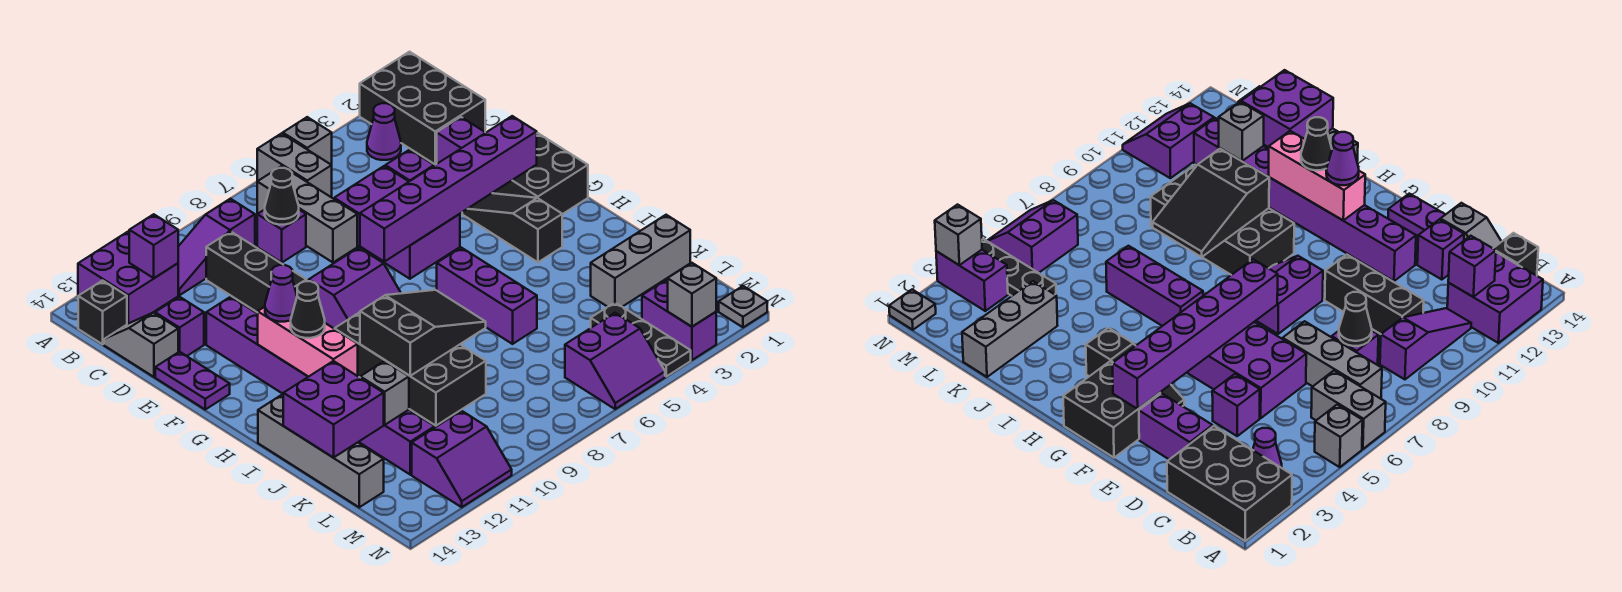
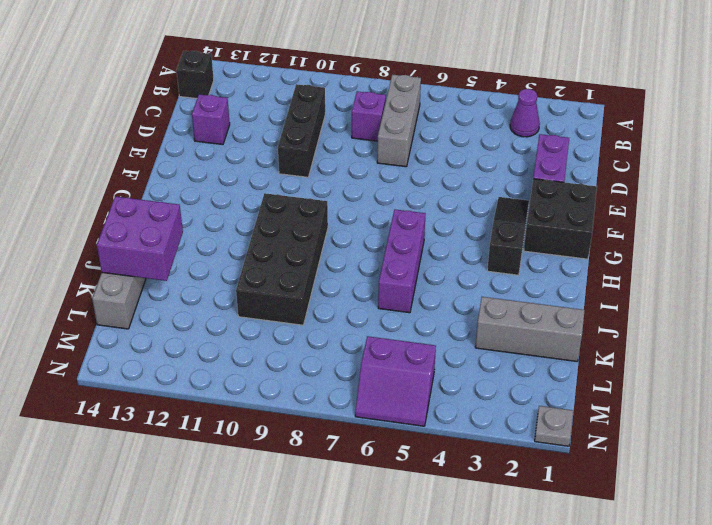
none -> black brick A1:C2 level 1
none -> grey brick A5 level 1
none -> grey brick A6:B6 level 1
none -> purple brick A12:B13 level 1

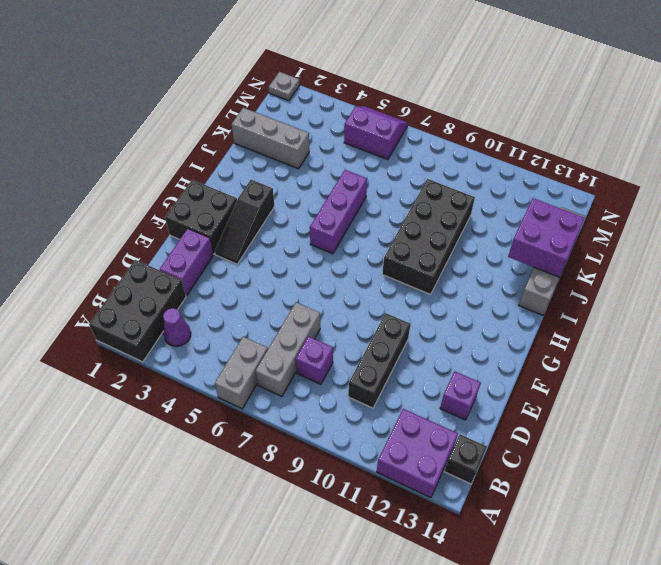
none -> grey brick A5 level 1
none -> purple slope B9:B11 level 1 top 9
none -> grey slope C14:D14 level 1 top D
none -> purple brick D4 level 1

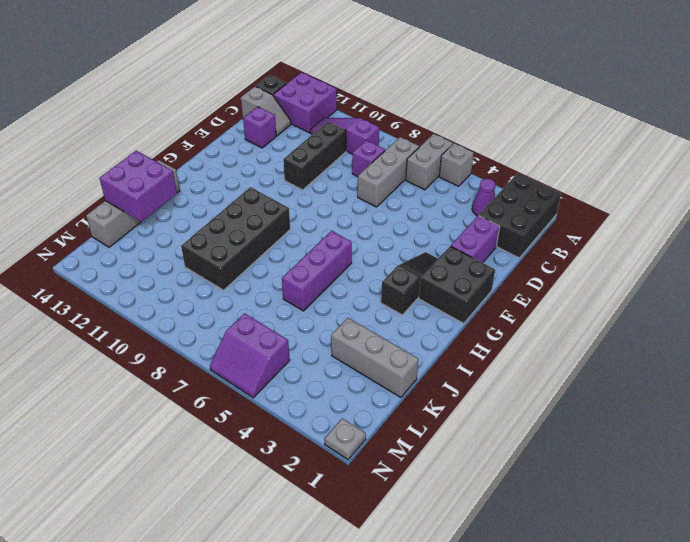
grey slope C13:C14 level 1 top 14 -> grey slope C14:D14 level 1 top D
none -> purple brick D4 level 1
none -> purple brick D5:F6 level 1
none -> purple brick E12:L12 level 1
none -> purple plate E14:F14 level 1

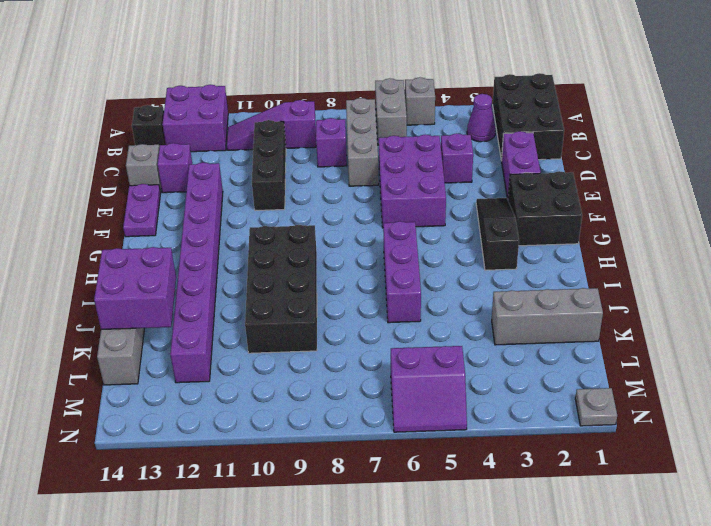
none -> purple slope F8:G9 level 1 top F
none -> black plate L4:N4 level 1
none -> purple brick M3:N3 level 1
none -> purple slope M11:N12 level 1 top M

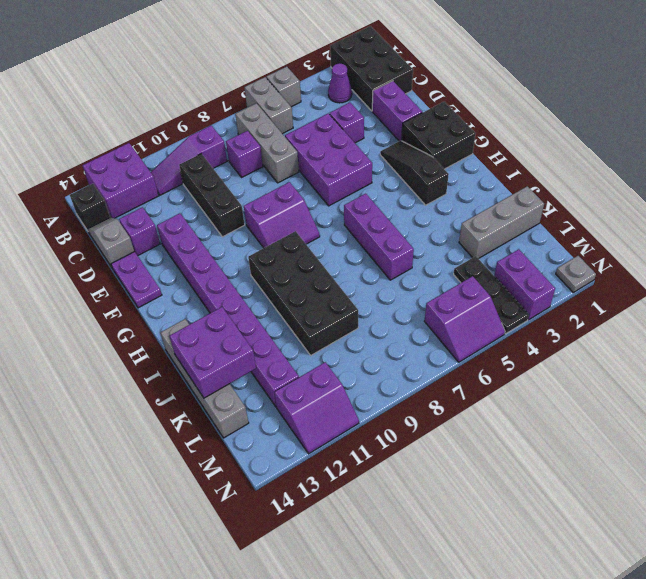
none -> purple brick B12 level 2
none -> black cone C8 level 2
none -> purple brick F2:F7 level 2
none -> pink brick G12:I12 level 2

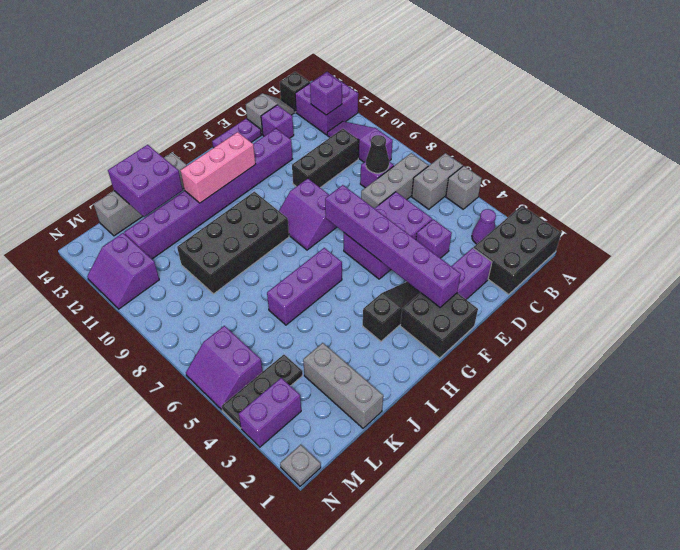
none -> black slope I8:J10 level 2 top 10
none -> grey brick K12 level 2
none -> grey brick N3 level 2
none -> purple cone G12 level 3

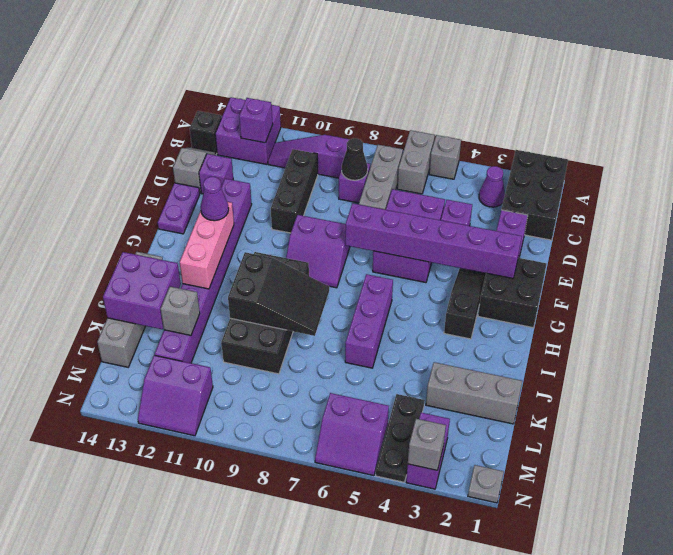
none -> black cone H12 level 3

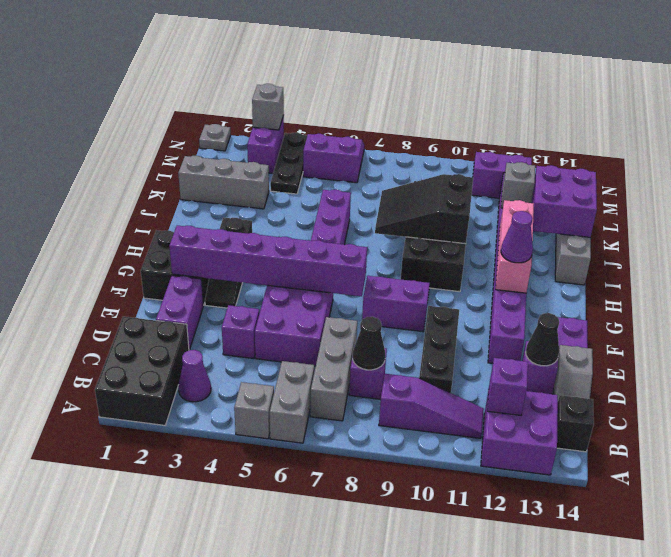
black cone D13 level 2 -> black cone H12 level 3

